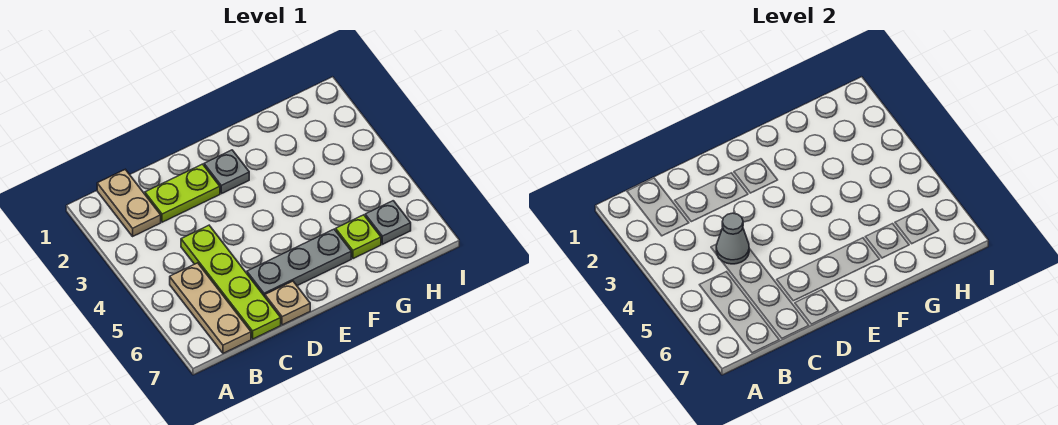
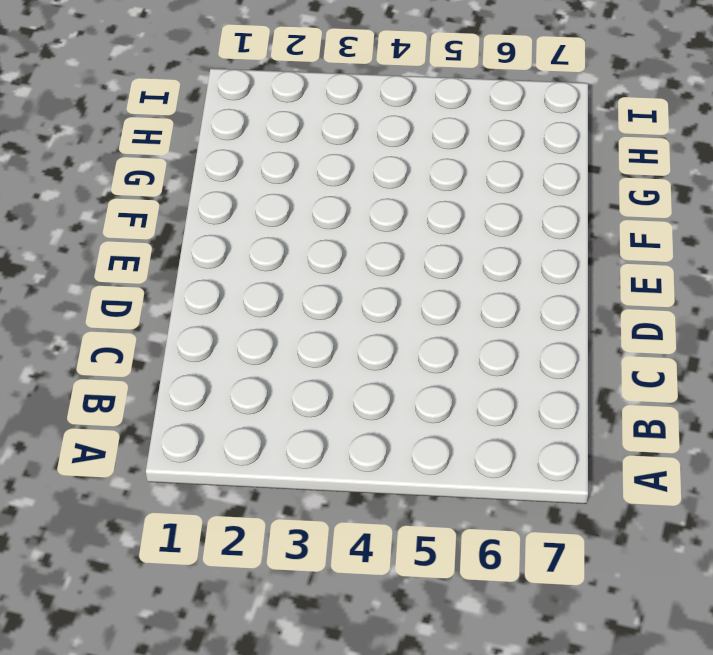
none -> tan plate B1:B2 level 1
none -> tan plate B5:B7 level 1

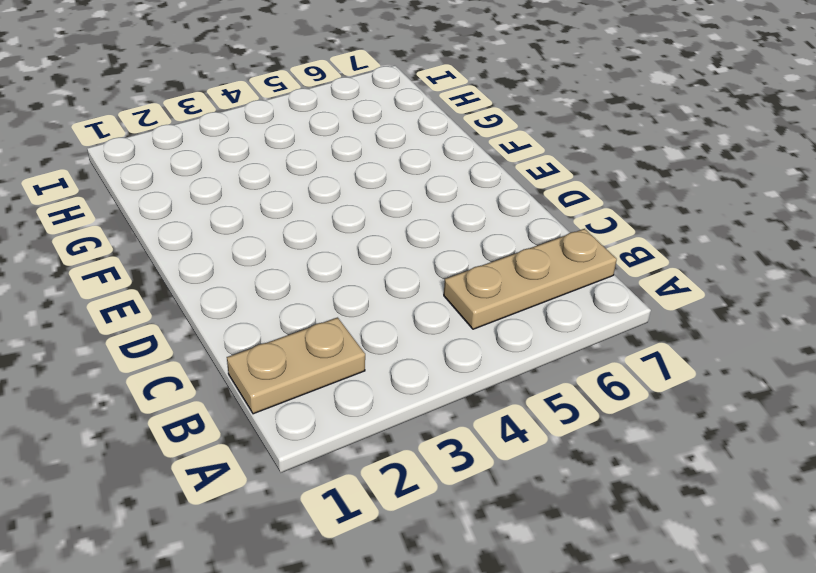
none -> lime plate C2:D2 level 1
none -> lime plate C4:C7 level 1

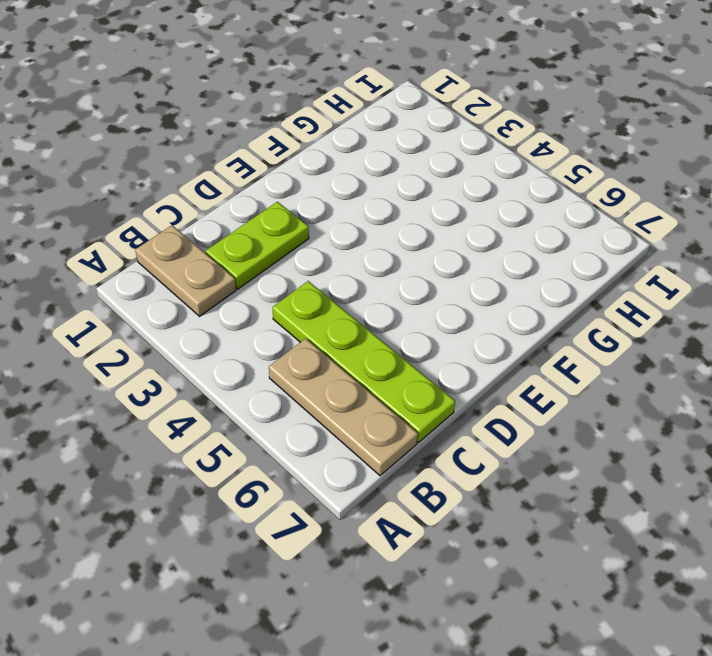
none -> grey plate D6:F6 level 1
none -> tan plate D7 level 1

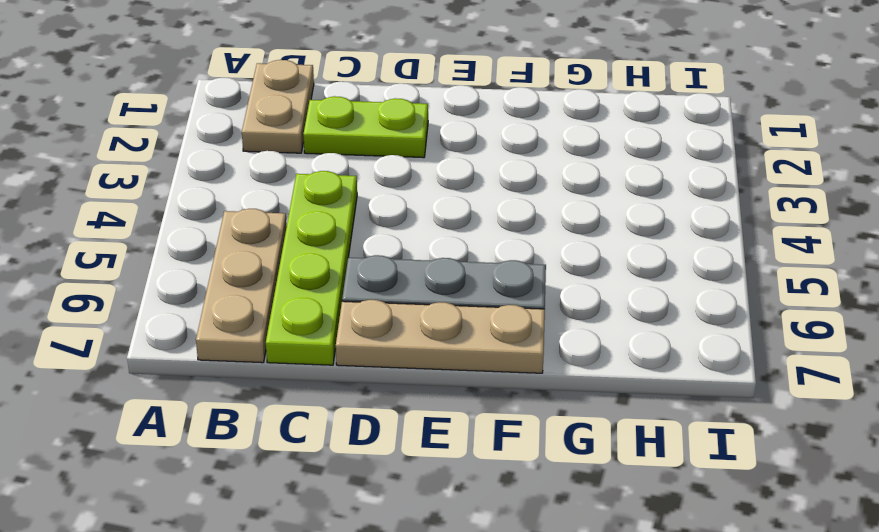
tan plate D7:F7 level 1 -> tan plate D7 level 1
none -> grey plate E2 level 1
none -> lime plate G6 level 1

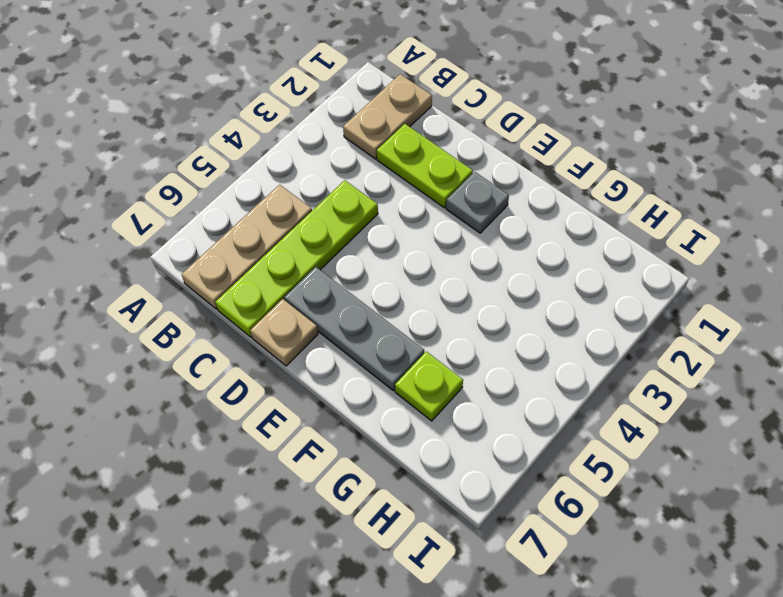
none -> grey plate H6 level 1
none -> grey cone C4 level 2

